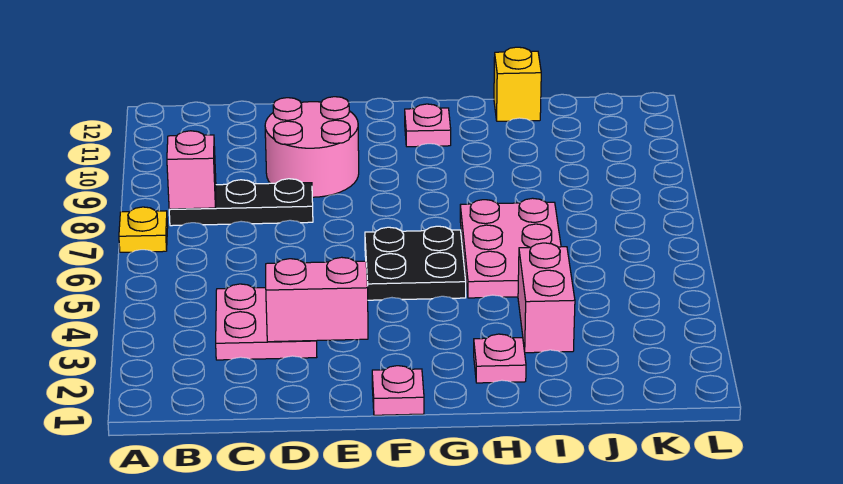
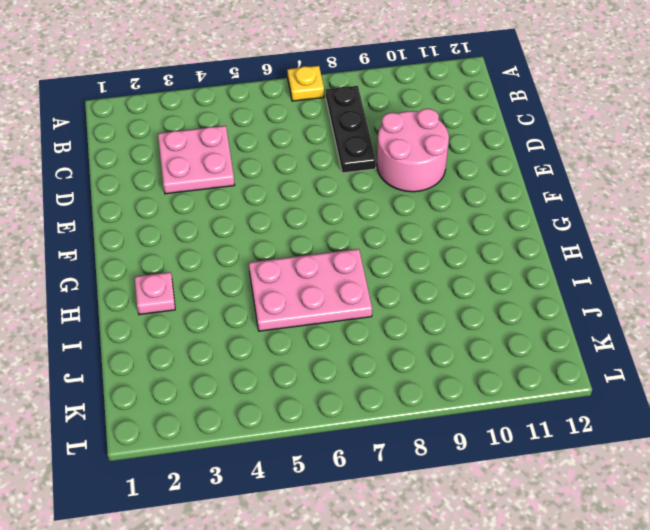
none -> pink plate F1 level 1
none -> black plate F5:G6 level 1
none -> pink plate G11 level 1

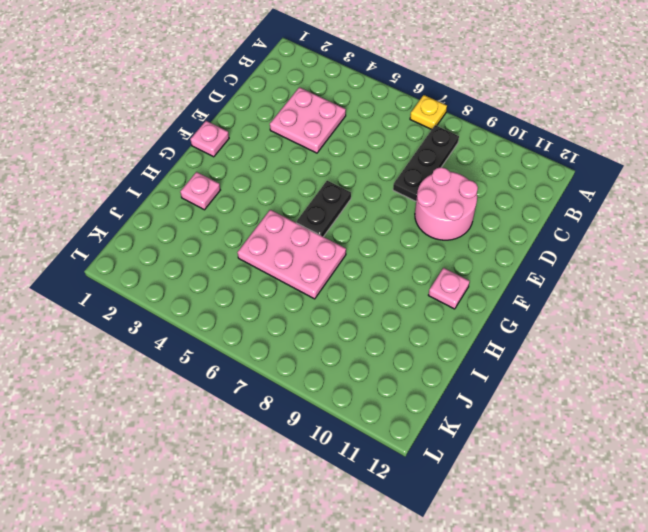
black plate F6:G6 level 1 -> black plate F5:G6 level 1
none -> pink brick I3:I4 level 1
none -> yellow brick I12 level 1
none -> pink brick B8 level 2

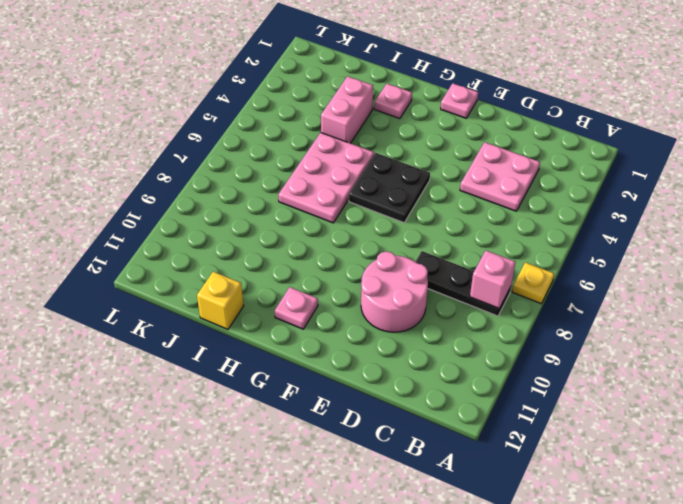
none -> pink brick D3:E3 level 2

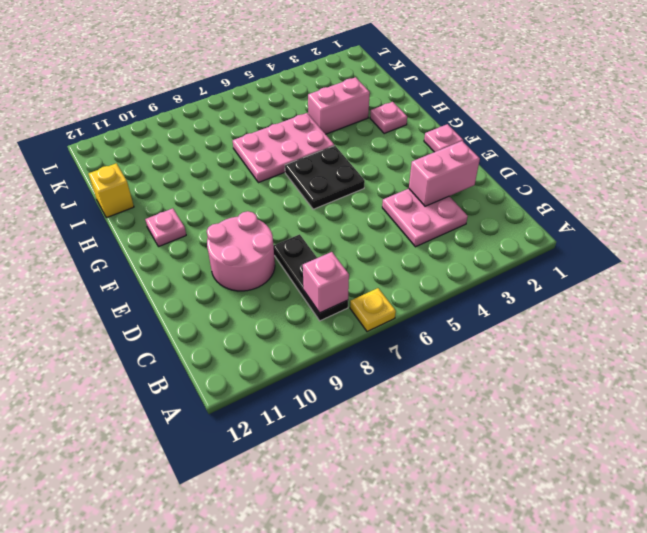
pink brick D2:D3 level 2 -> pink brick D3:E3 level 2

